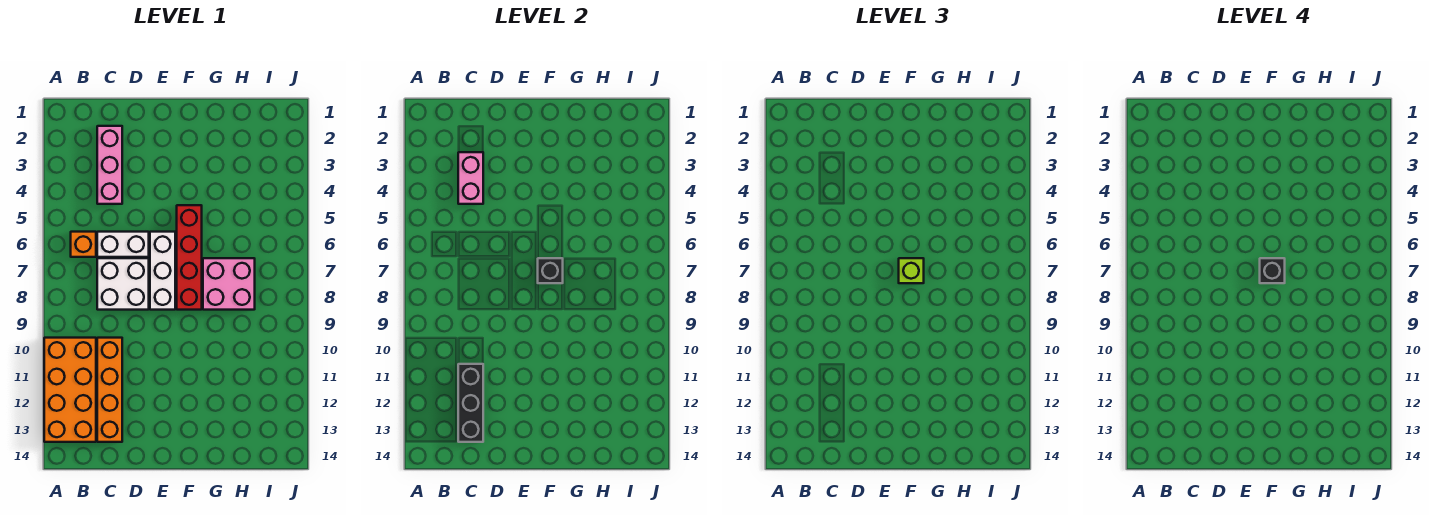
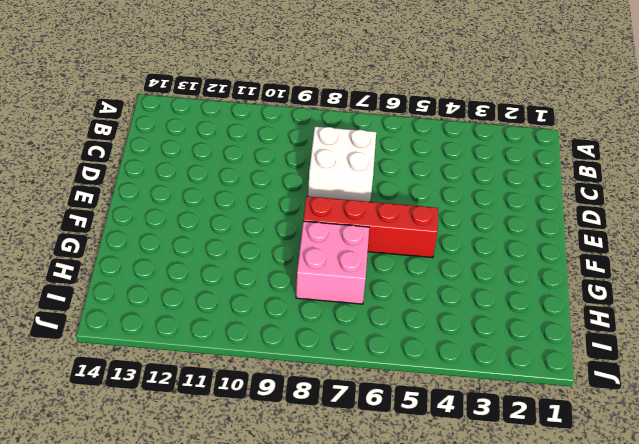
none -> orange brick A10:B13 level 1
none -> orange brick B6 level 1
none -> pink brick C2:C4 level 1

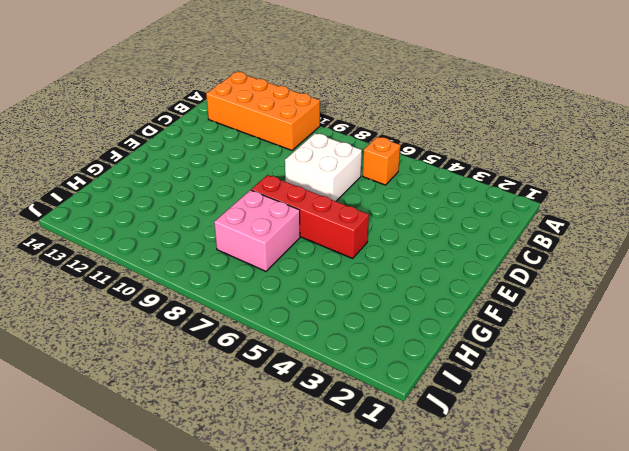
none -> pink brick C2:C4 level 1
none -> white brick C6:D6 level 1
none -> orange brick C10:C13 level 1

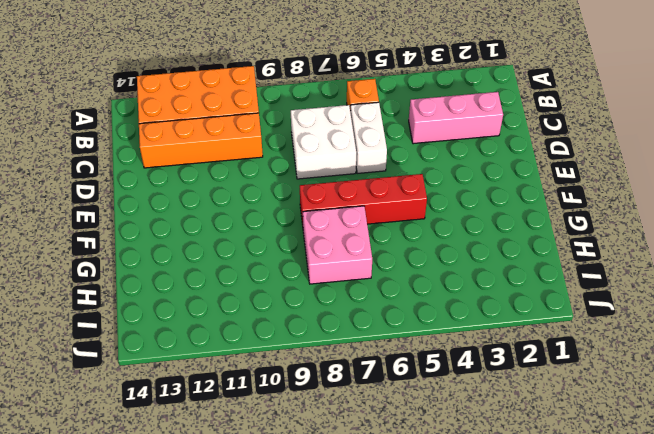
none -> white brick E6:E8 level 1
none -> pink brick C3:C4 level 2
none -> black brick C11:C13 level 2

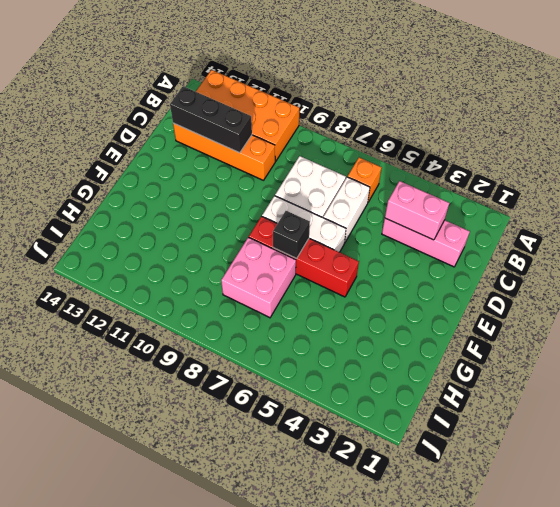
none -> lime brick F7 level 3
none -> black brick F7 level 4

